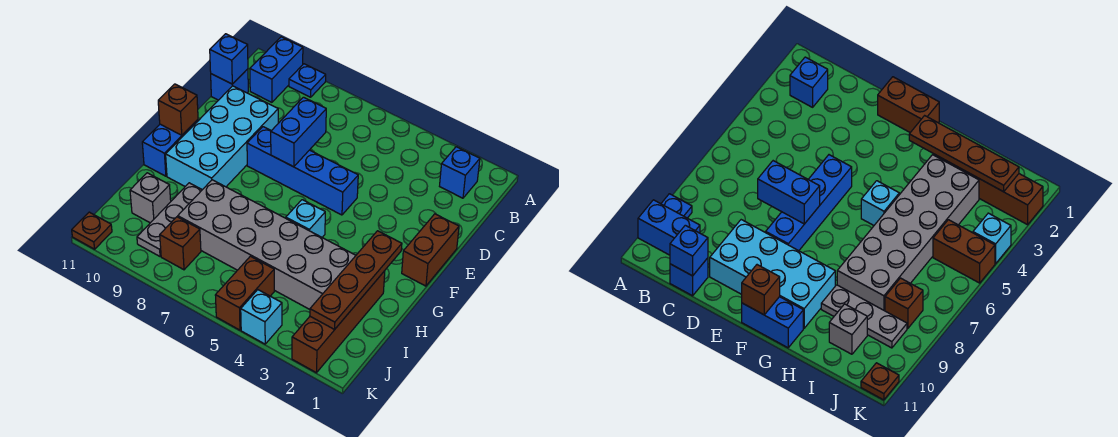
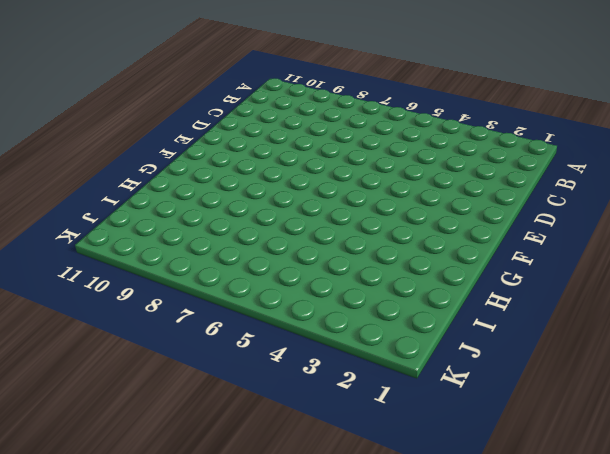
none -> blue plate A9 level 1
none -> blue brick A10:B10 level 1
none -> blue brick B2 level 1

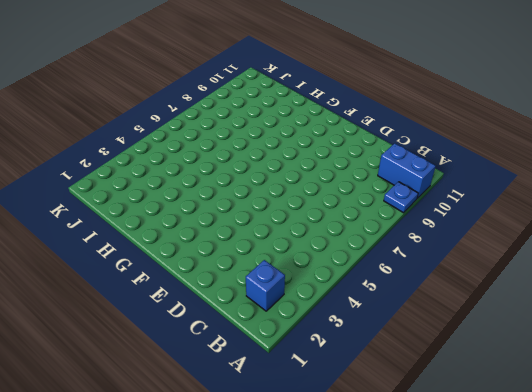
none -> blue brick C11 level 1
none -> cyan brick D9:G10 level 1
none -> brown brick E1:F1 level 1

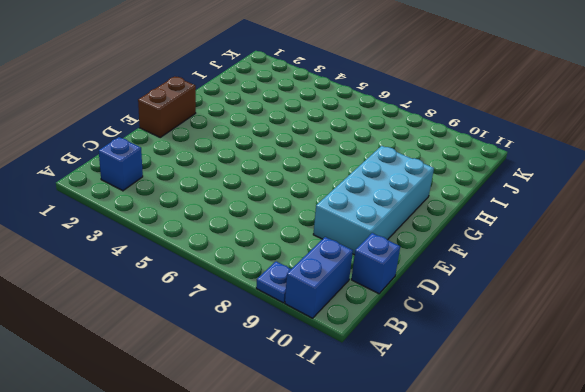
none -> blue brick E5:E8 level 1
none -> blue brick F11:G11 level 1
none -> cyan brick G5 level 1

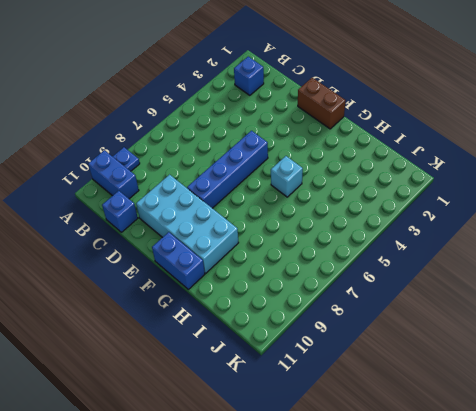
none -> brown brick H2:K2 level 1
none -> grey brick H3:I8 level 1
none -> grey plate H9:J9 level 1

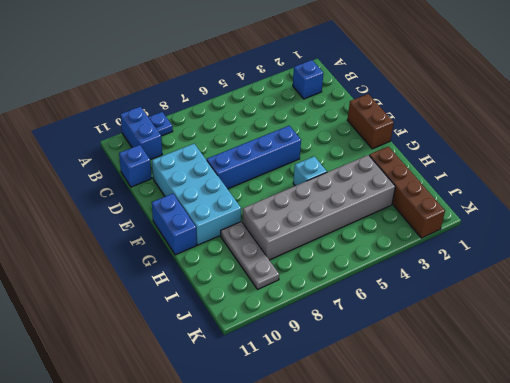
none -> grey brick I10 level 1
none -> brown brick J5:K5 level 1
none -> brown brick J8 level 1

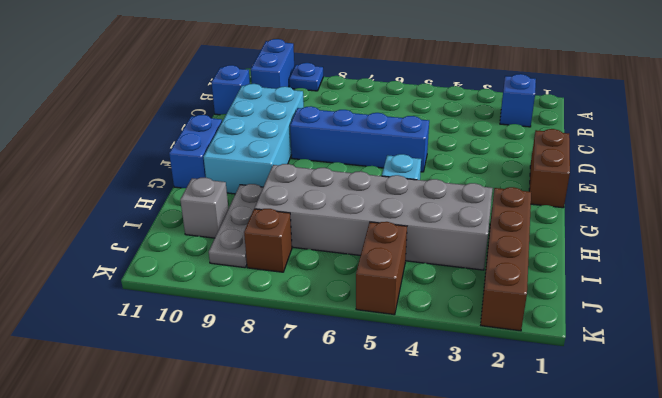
none -> cyan brick K4 level 1
none -> brown plate K11 level 1
none -> blue brick C11 level 2

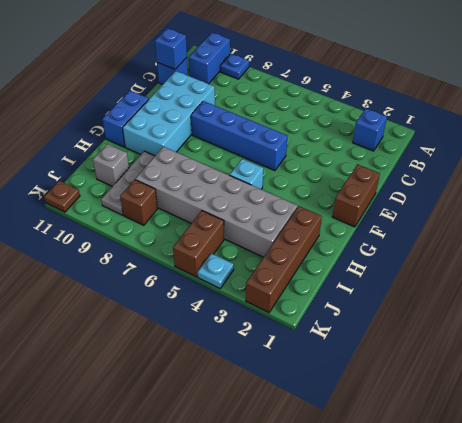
cyan plate K4 level 1 -> cyan brick K4 level 1
none -> blue brick D7:E7 level 2
none -> brown brick F11 level 2
none -> brown plate G2:J2 level 2

